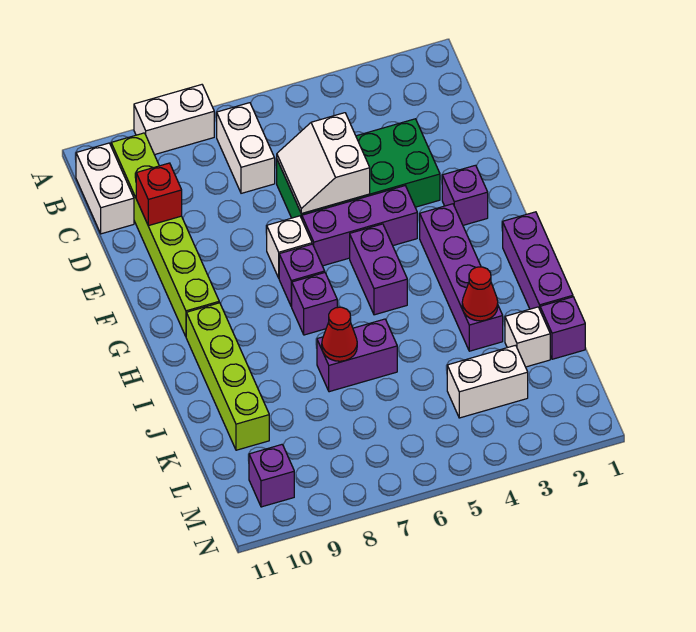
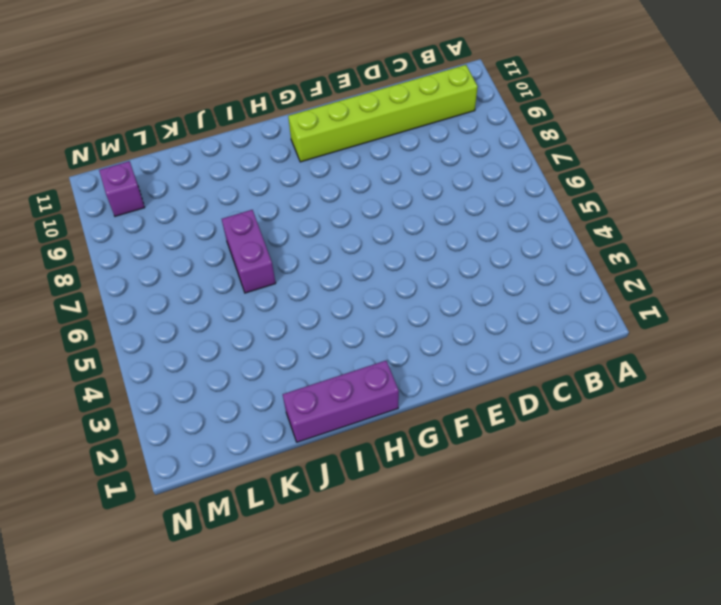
none -> white brick A8:A9 level 1
none -> white brick B7:C7 level 1
none -> white brick B11:C11 level 1

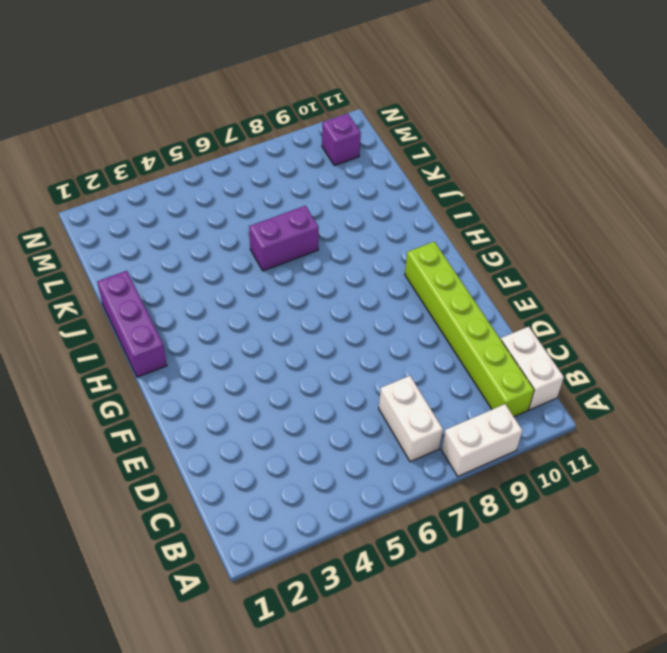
none -> green brick D3:E6 level 1
none -> purple brick F2 level 1
none -> purple brick F4:F6 level 1

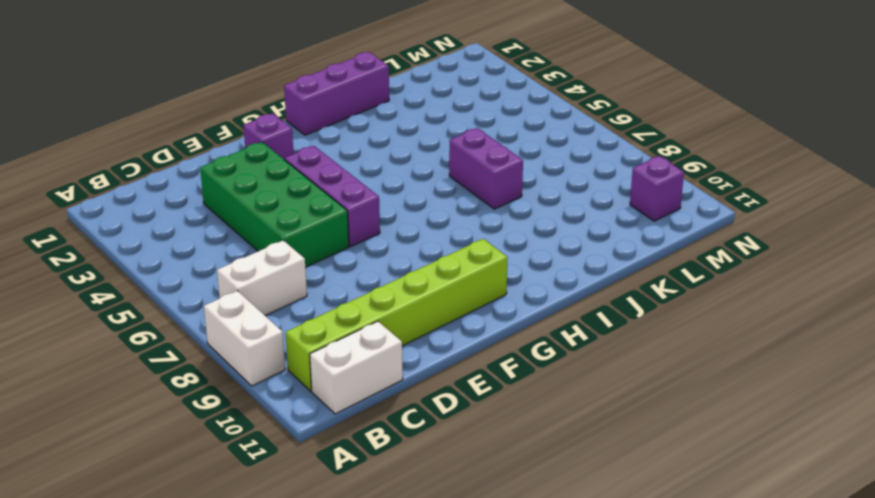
none -> white brick F7 level 1
none -> purple brick G3:J3 level 1
none -> purple brick G5:H5 level 1

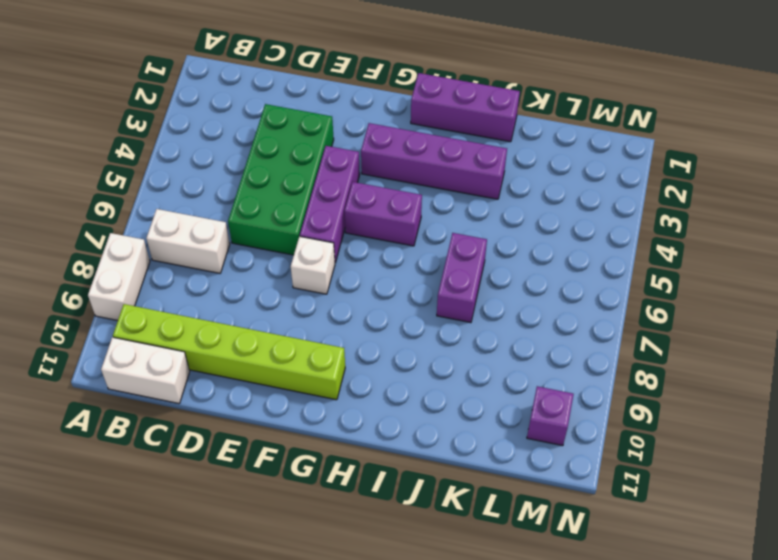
none -> purple brick F2 level 1
none -> purple brick G7 level 1
none -> purple brick H7 level 1

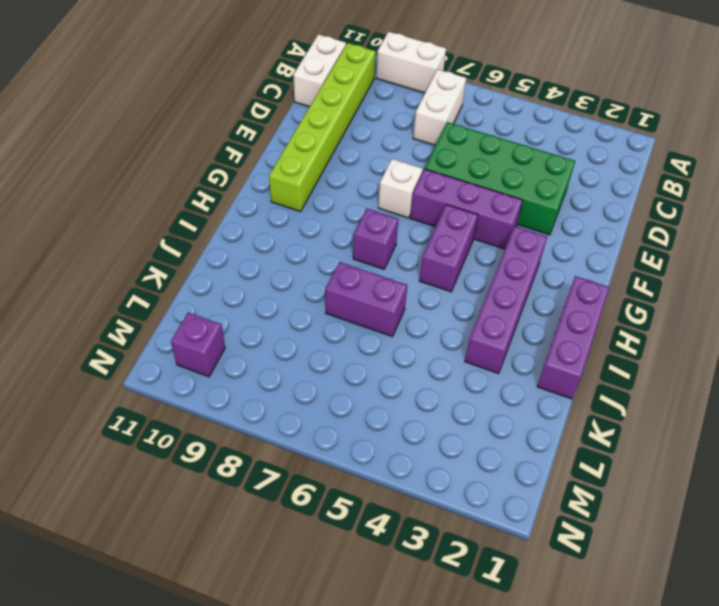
none -> purple brick F2 level 1
none -> purple brick G7 level 1
none -> lime brick H10:K10 level 1

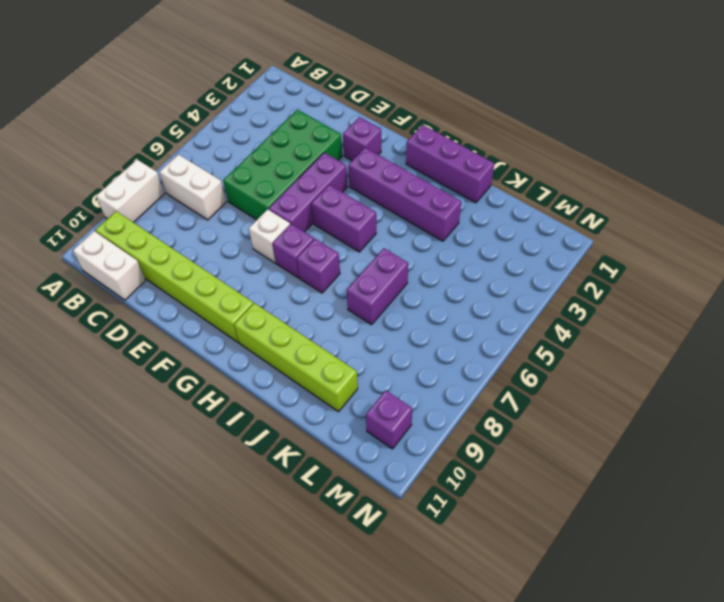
none -> purple brick K1 level 1
none -> white brick K2 level 1
none -> white brick L3:L4 level 1

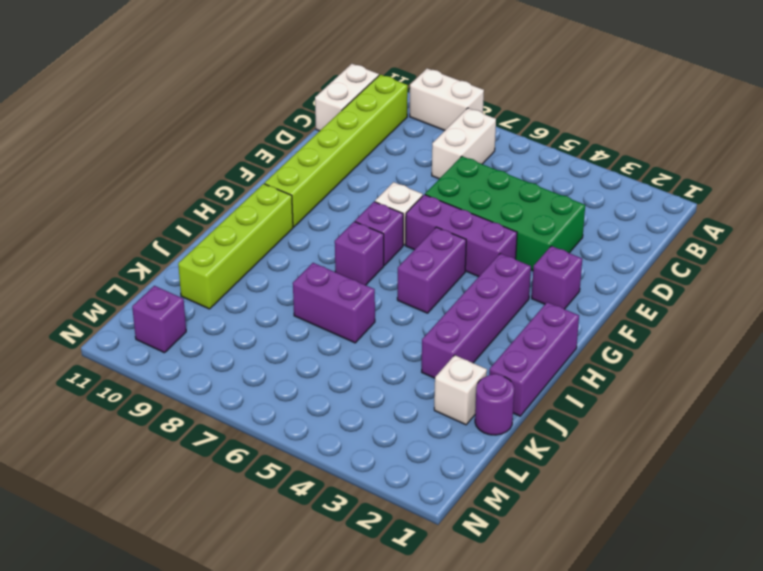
purple round brick K1 level 1 -> purple brick K1 level 1
none -> white brick L3:L4 level 1
none -> white slope D5:E6 level 2 top 5
none -> red brick D10 level 2

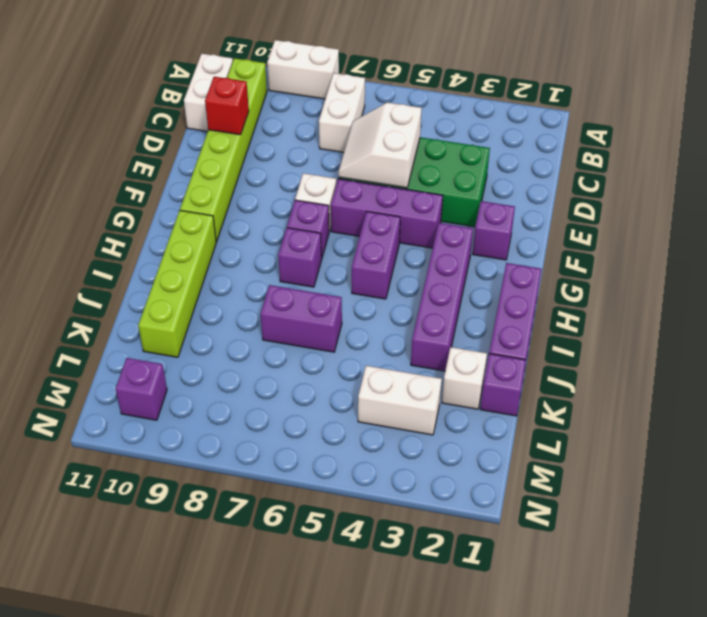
none -> red cone J3 level 2
none -> red cone J7 level 2

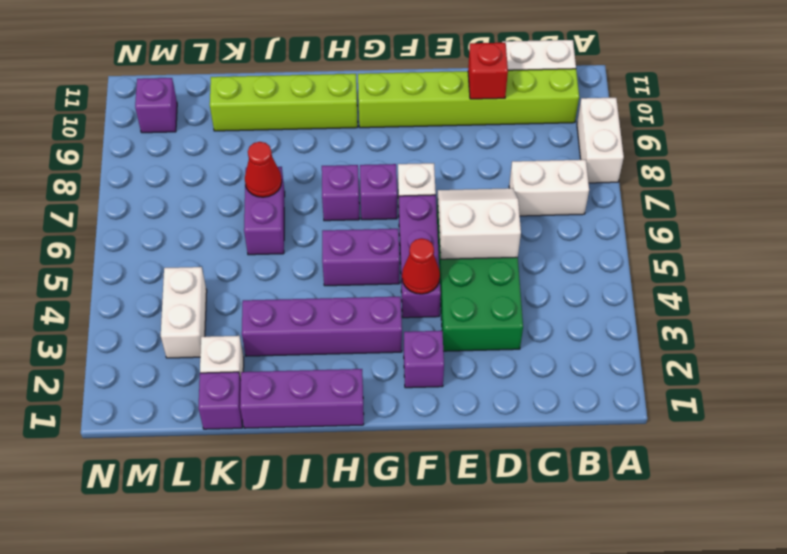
red cone F4 level 2 -> red cone J3 level 2

